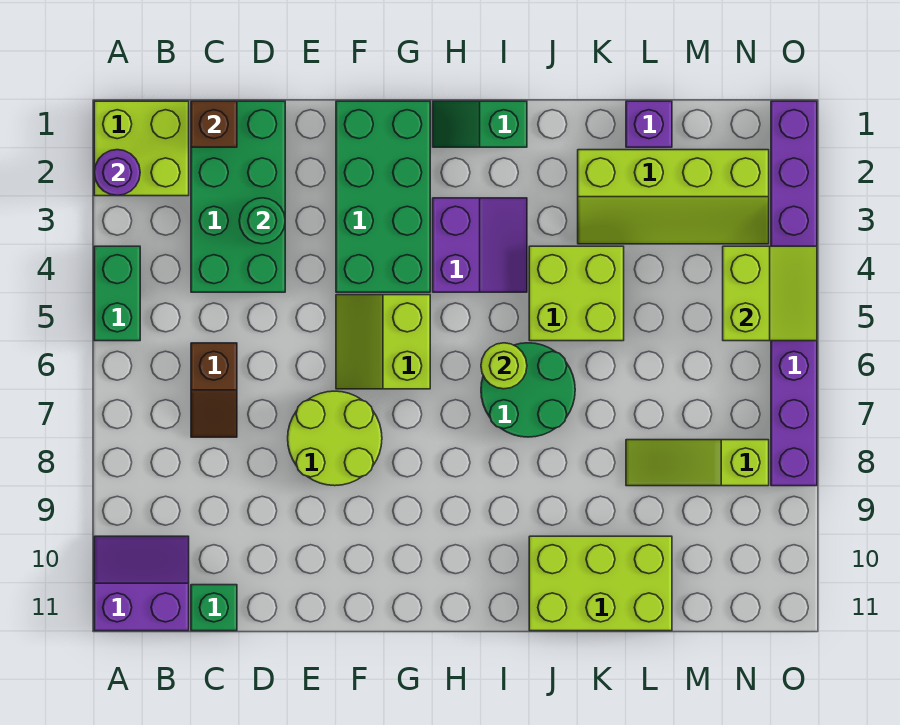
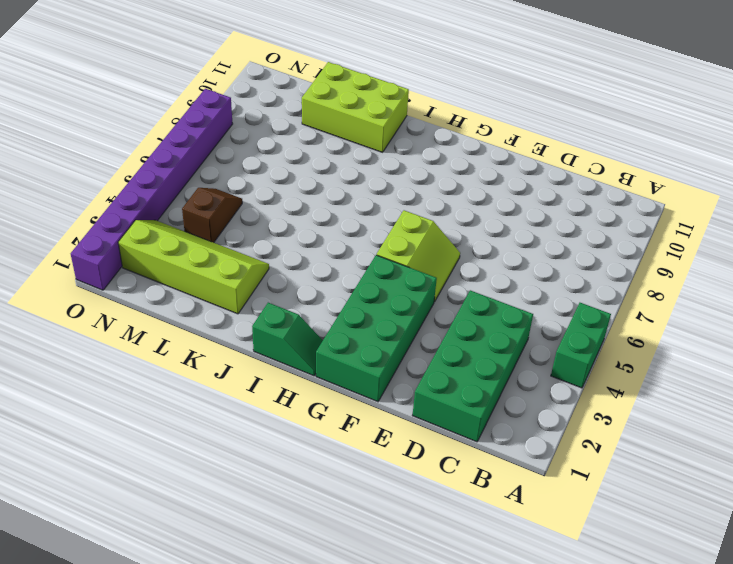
brown slope M4:M5 level 1 top 4 -> brown slope C6:C7 level 1 top 6
none -> lime brick A1:B2 level 1
none -> purple slope A10:B11 level 1 top 11
none -> green brick C11 level 1

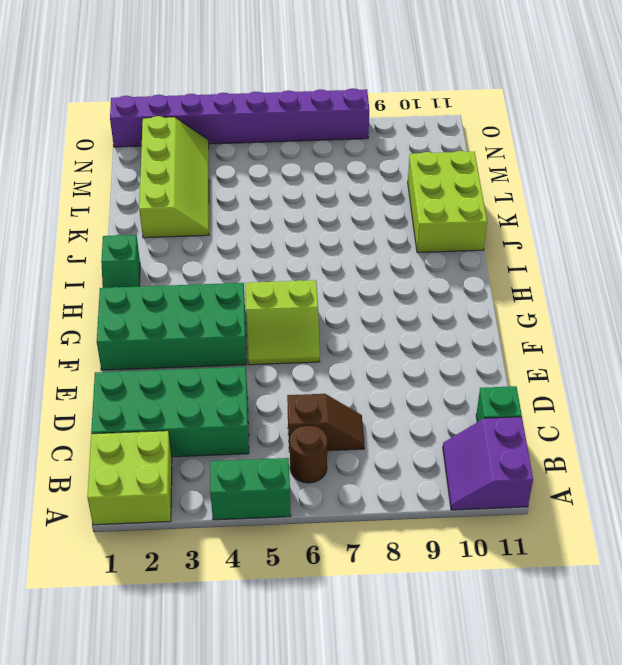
brown round brick B6 level 1 -> none
none -> lime round brick E7:F8 level 1
none -> purple slope H3:I4 level 1 top H
none -> green round brick I6:J7 level 1

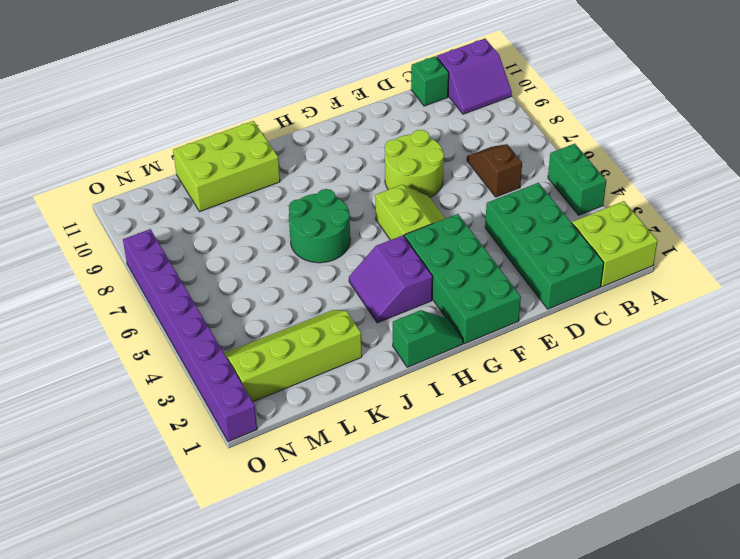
none -> lime brick J4:K5 level 1
none -> purple brick L1 level 1
none -> lime slope L8:N8 level 1 top N

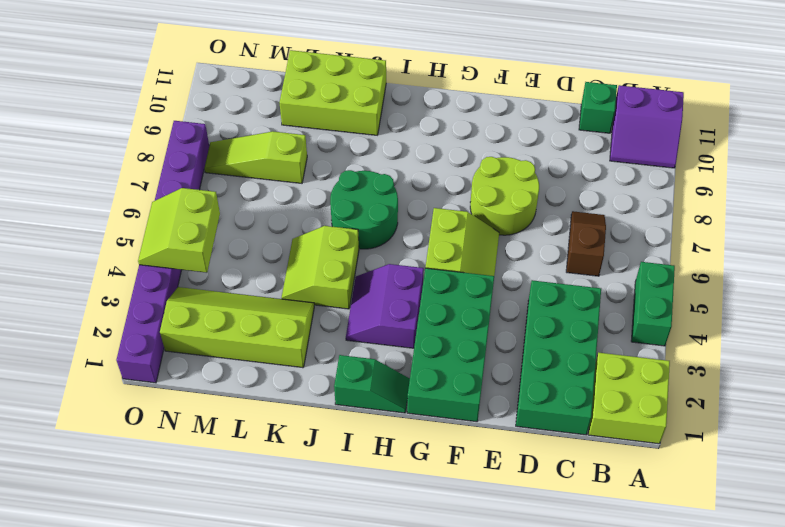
lime slope J4:K5 level 1 top J -> lime brick J4:K5 level 1
lime slope L8:N8 level 1 top L -> lime slope L8:N8 level 1 top N
none -> purple brick L1 level 1
none -> purple round brick A2 level 2
none -> brown brick C1 level 2

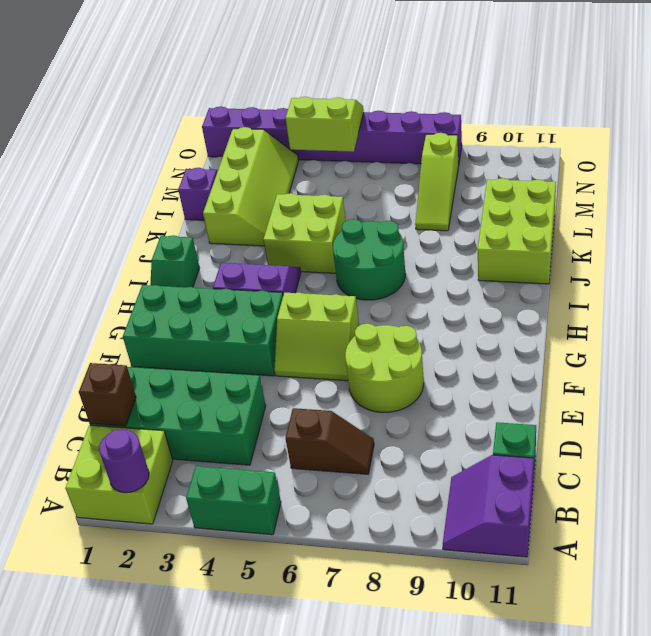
none -> green round brick D3 level 2
none -> lime round brick I6 level 2

